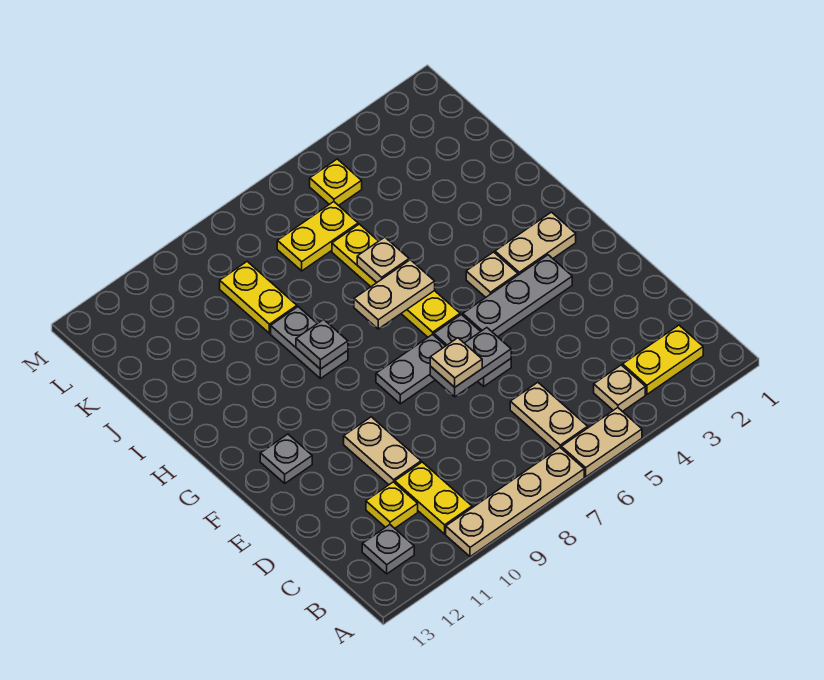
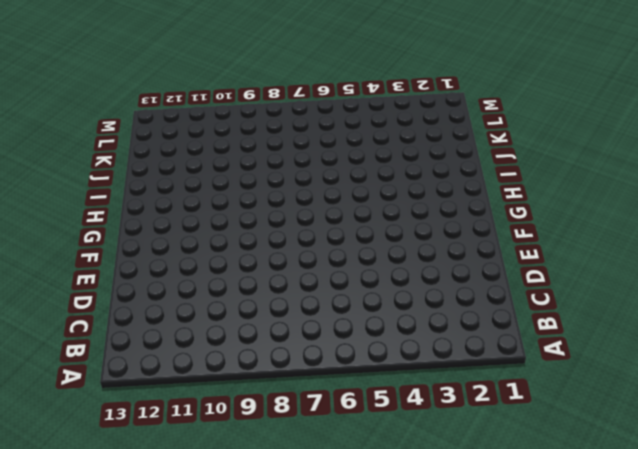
none -> tan plate A5:A6 level 1
none -> tan plate A7:A10 level 1
none -> yellow plate B2:B3 level 1

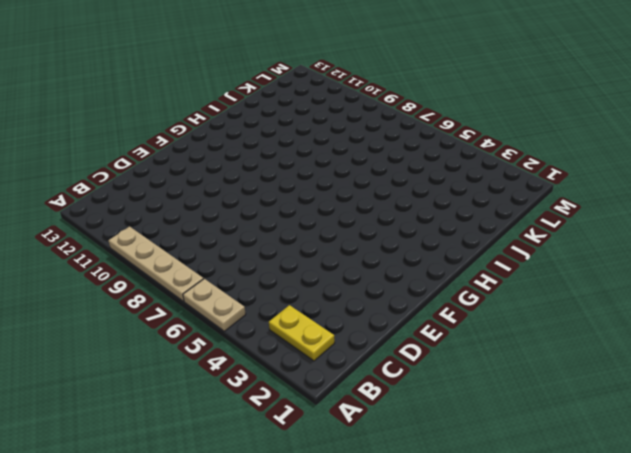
none -> tan plate B4 level 1
none -> tan plate B6:C6 level 1
none -> yellow plate B10:C10 level 1

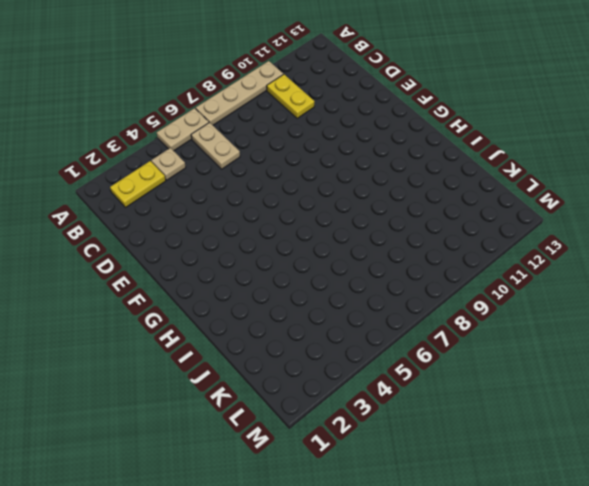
none -> grey plate B12 level 1
none -> yellow plate C11 level 1
none -> tan plate D10:E10 level 1

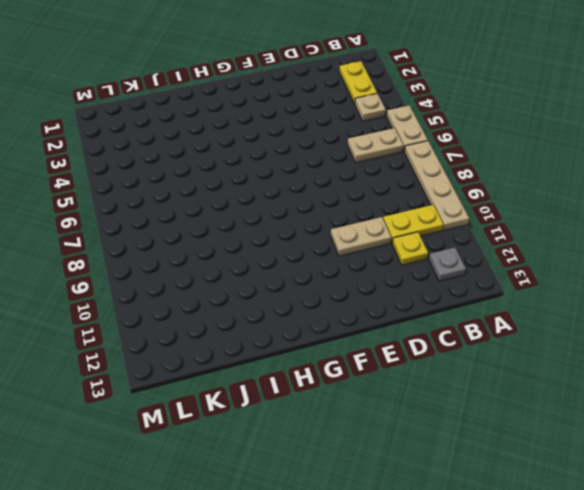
none -> grey plate E6:F6 level 1
none -> grey plate F3:F5 level 1
none -> grey plate F7:F8 level 1

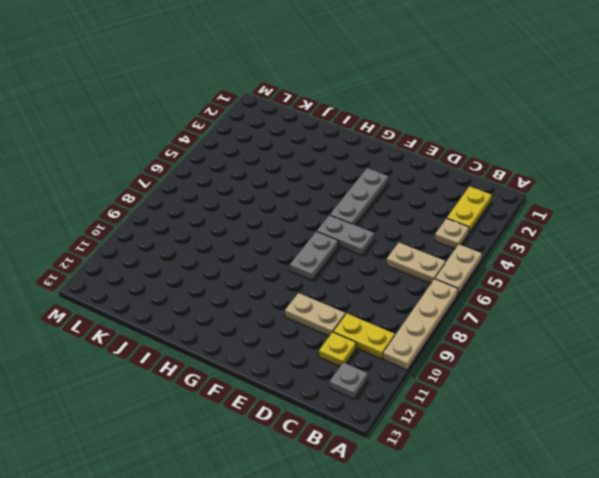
none -> grey plate F12 level 1
none -> tan plate G2:G3 level 1
none -> tan plate G4 level 1

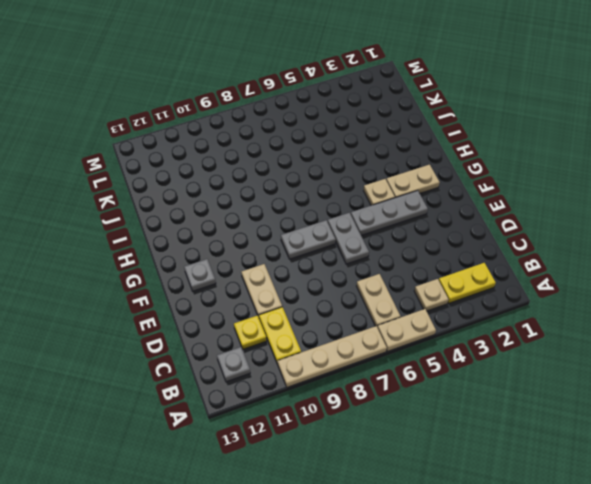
none -> yellow plate G6:J6 level 1
none -> grey plate H9:I9 level 1
none -> yellow plate J9:K9 level 1

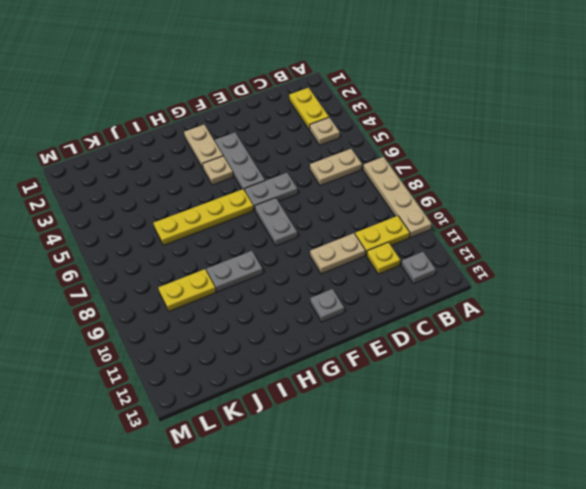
none -> tan plate A5:A6 level 1
none -> yellow plate K6:K7 level 1
none -> yellow plate L5 level 1

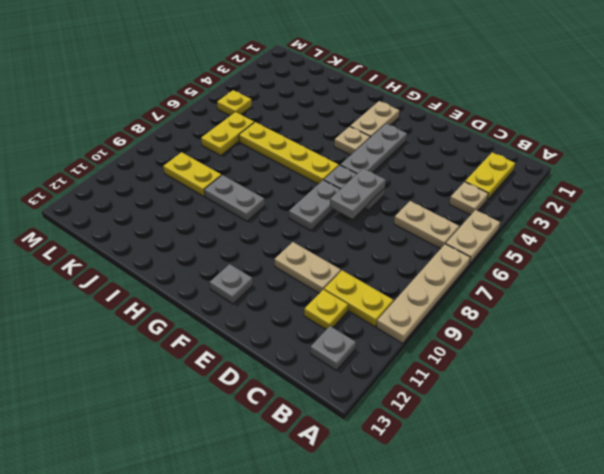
none -> tan plate H6:H7 level 2
none -> grey plate H9 level 2
none -> tan plate I6 level 2

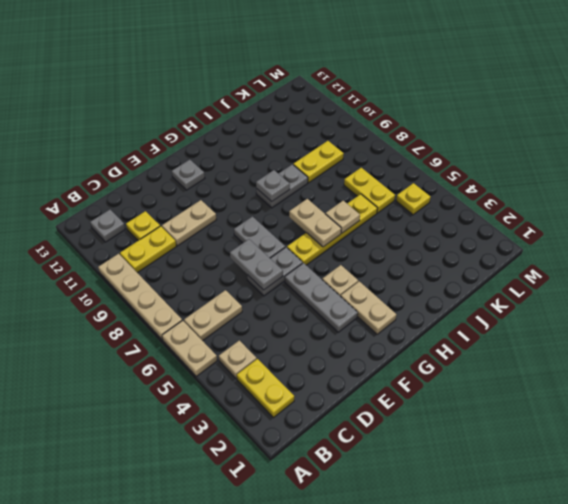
none -> tan plate E7 level 3

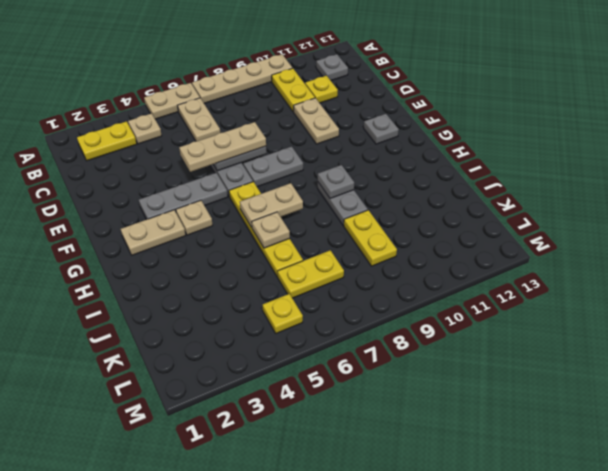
tan plate E5:E7 level 3 -> tan plate E7 level 3

